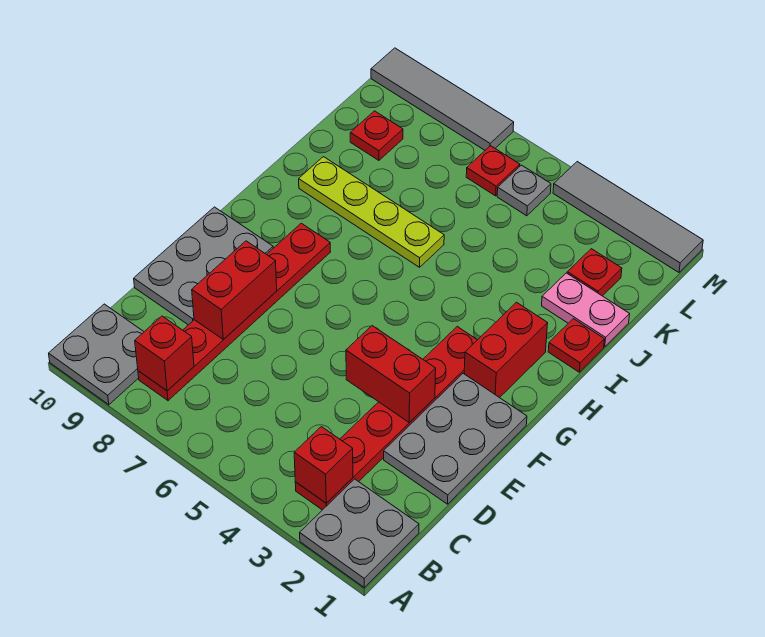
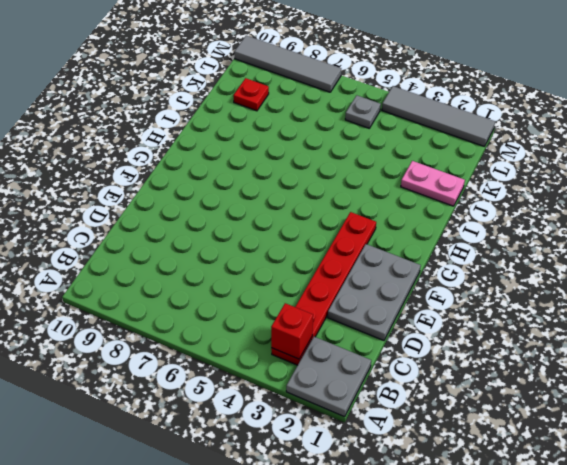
none -> grey plate A9:B10 level 1
none -> red plate B8:G8 level 1
none -> grey plate D9:F10 level 1

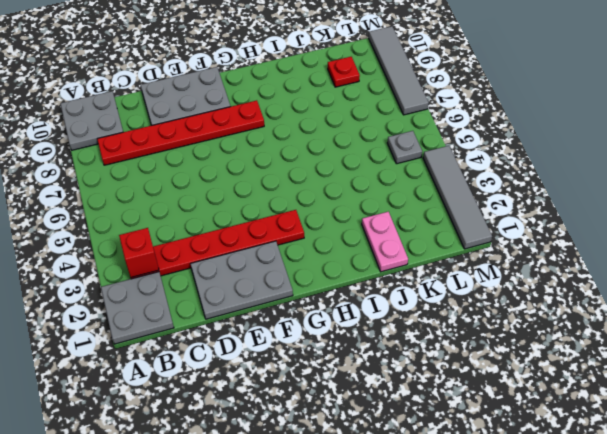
none -> red brick G2:H2 level 1
none -> red plate I1 level 1
none -> lime plate I6:I9 level 1

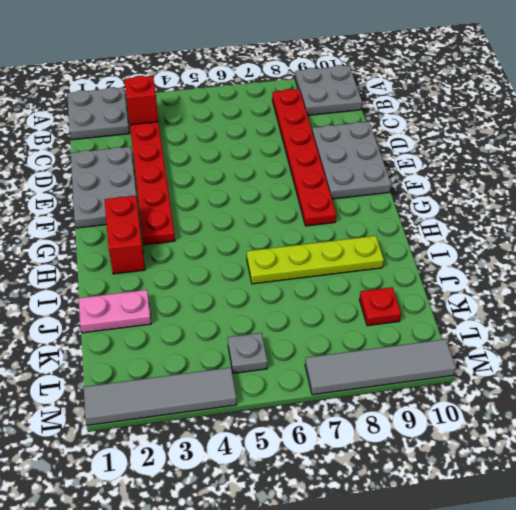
none -> red plate I1 level 1
none -> red plate K2 level 1
none -> red plate L6 level 1

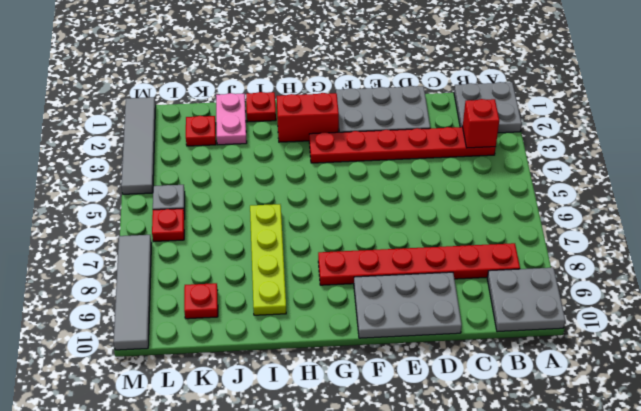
none -> red brick B8 level 2
none -> red brick D8:E8 level 2
none -> red brick E3:E4 level 2

